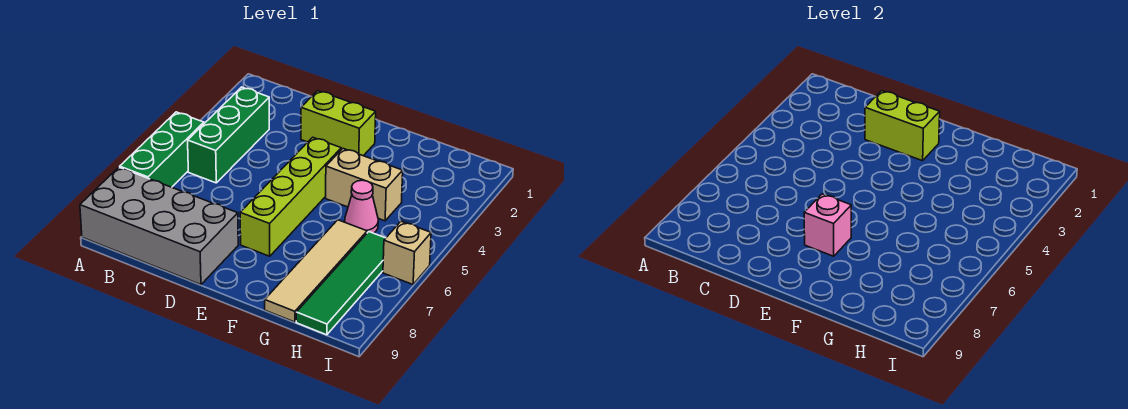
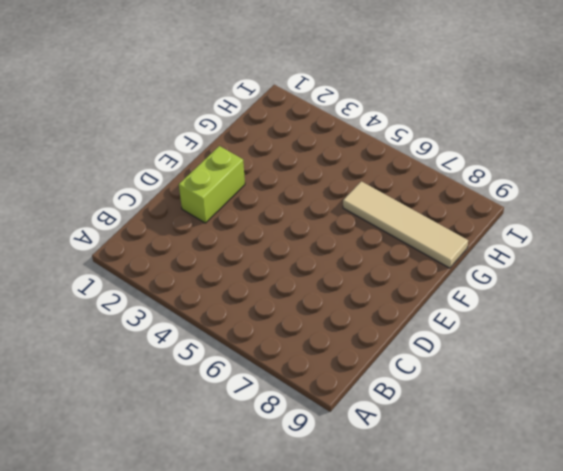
none -> green brick A5:A7 level 1
none -> grey brick A8:D9 level 1
none -> green brick B3:B5 level 1

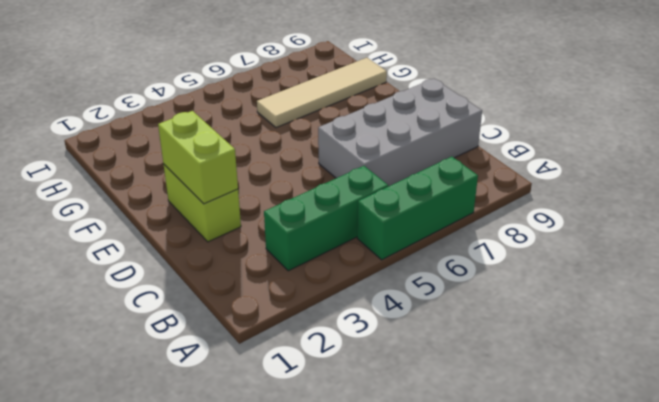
grey brick C6:D9 level 1 -> grey brick A8:D9 level 1
none -> lime brick E4:E7 level 1
none -> tan brick F4:G4 level 1
none -> pink cone G5 level 1

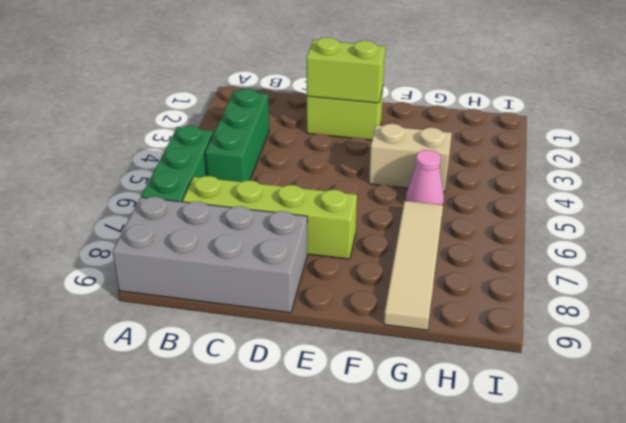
lime brick B7:E7 level 1 -> lime brick E4:E7 level 1
none -> green tile H6:H9 level 1
none -> tan brick I6 level 1
none -> pink brick E7 level 2

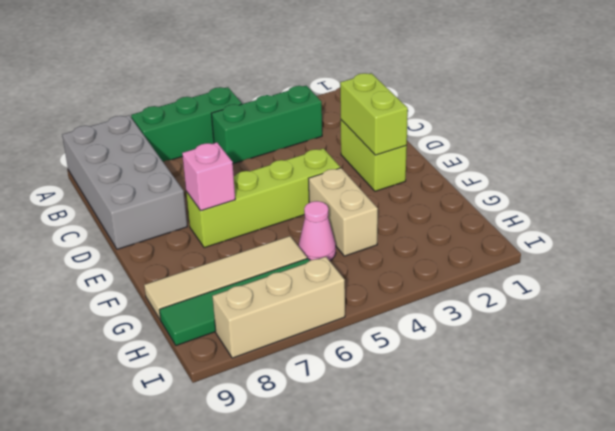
tan brick I6:I8 level 1 -> tan brick I6 level 1

